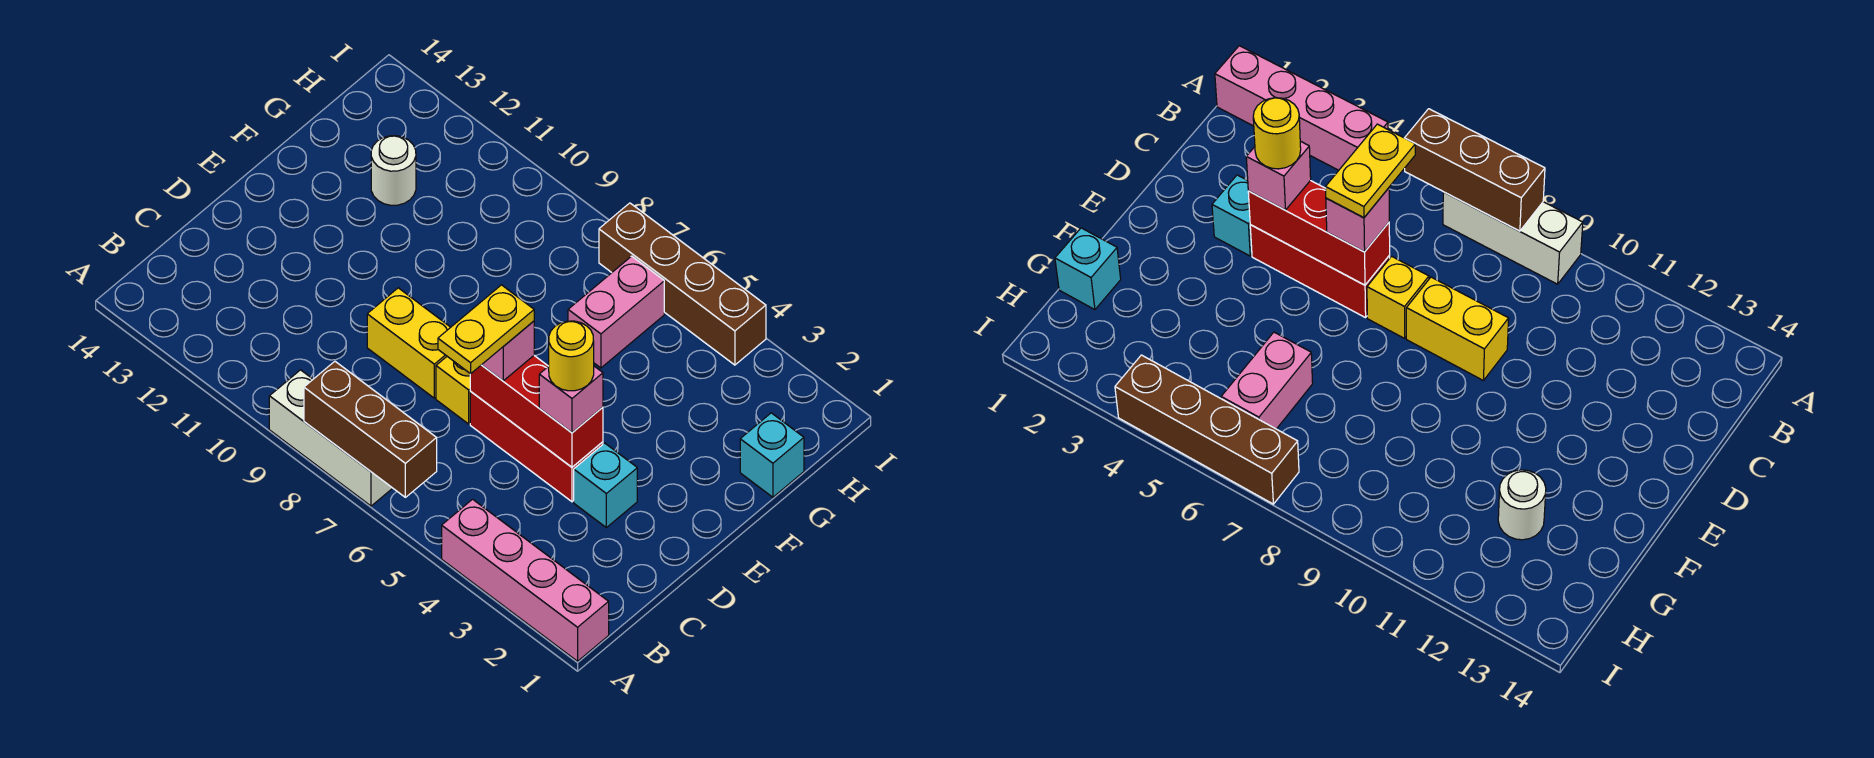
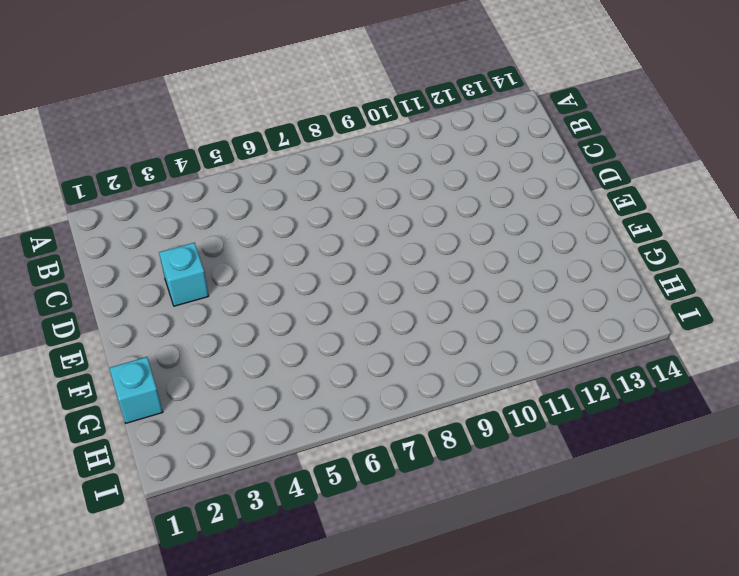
none -> pink brick A1:A4 level 1
none -> white brick A7:A9 level 1
none -> red brick D4:D6 level 1

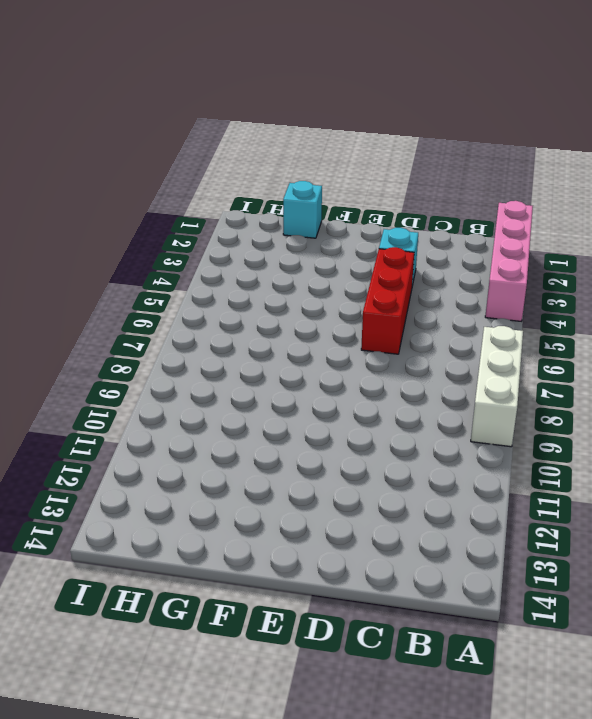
none -> yellow brick D7 level 1
none -> yellow brick D8:D9 level 1
none -> pink brick G6:H6 level 1

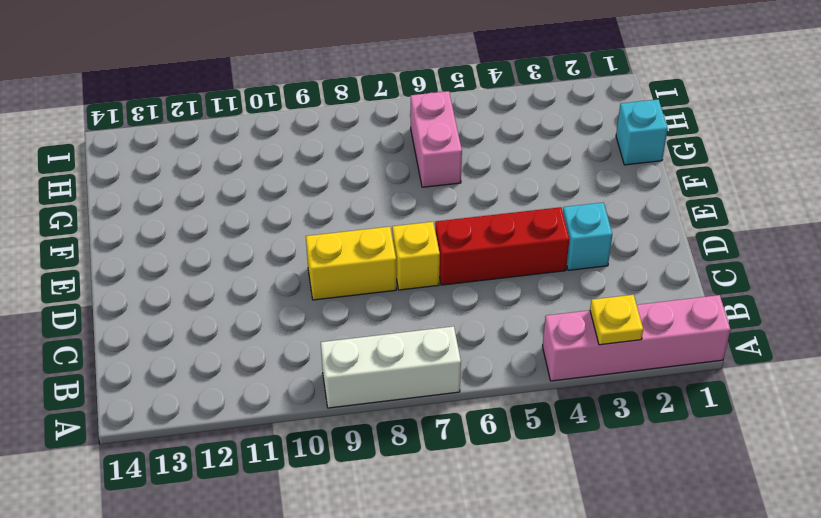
yellow plate A3 level 2 -> none
none -> white round brick G12 level 1
none -> brown brick I4:I7 level 1
none -> brown brick A6:A8 level 2

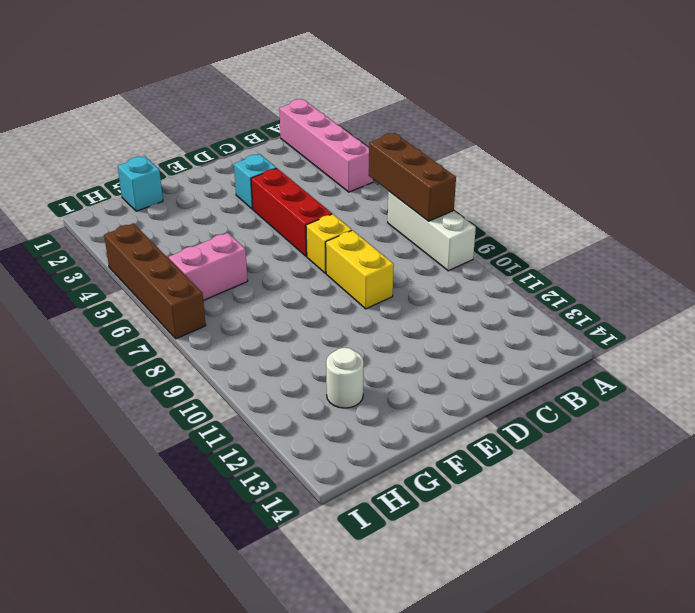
none -> red brick D4:D6 level 2
none -> pink brick D4 level 3
none -> pink brick D6 level 3

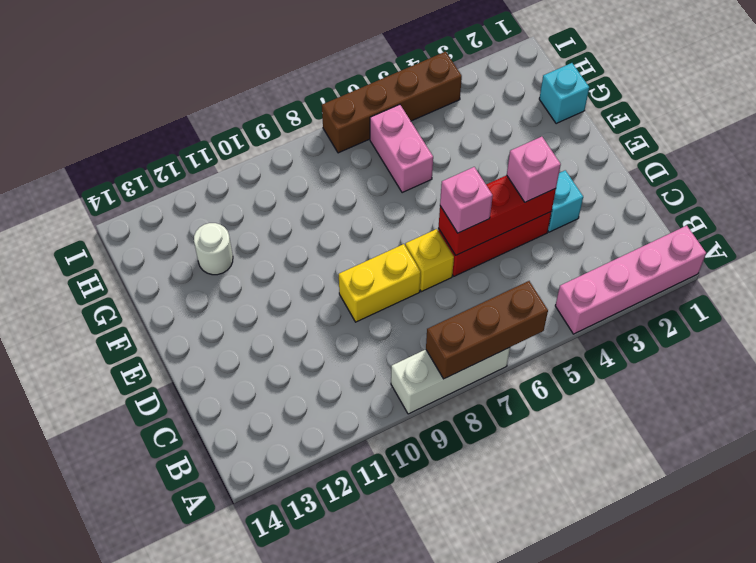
none -> yellow plate C6:D6 level 4
none -> yellow round brick D4 level 4

